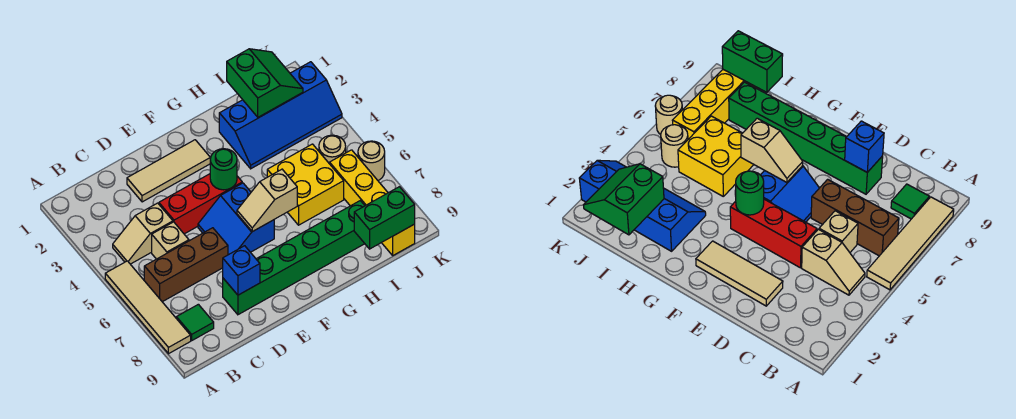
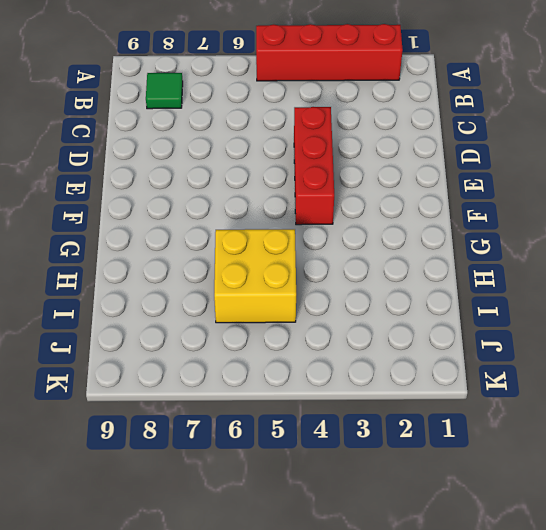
red brick A2:A5 level 1 -> tan tile A5:A8 level 1
none -> tan slope B4:C4 level 1 top C
none -> brown brick B6:D6 level 1
none -> tan brick C5 level 1

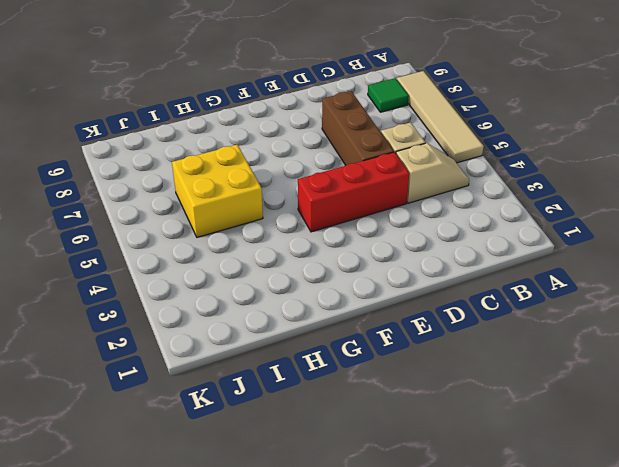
brown brick D5:D7 level 1 -> brown brick B6:D6 level 1
none -> tan tile D2:F2 level 1
none -> green brick D8:I8 level 1
none -> blue slope E5:F6 level 1 top F

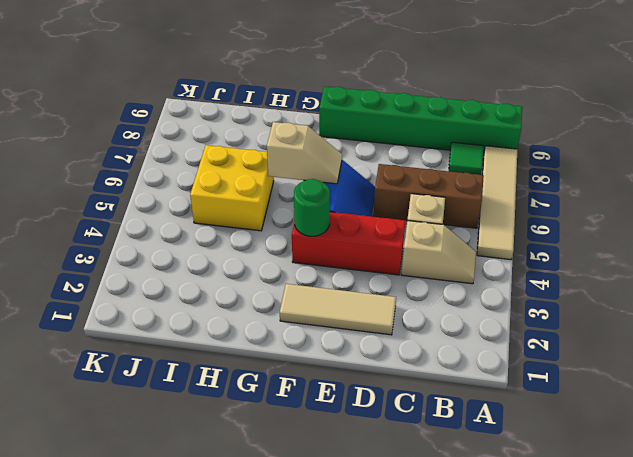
green brick A9:F9 level 1 -> green brick D8:I8 level 1
none -> blue slope H2:K3 level 1 top 2
none -> tan round brick J5 level 1
none -> yellow brick J6:J9 level 1

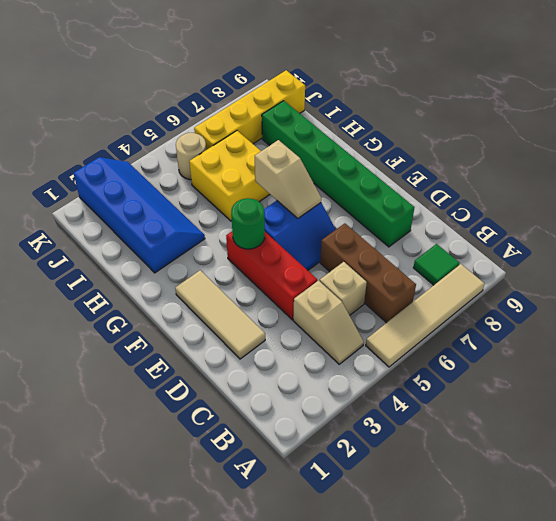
none -> tan round brick K6 level 1
none -> blue brick D8 level 2
none -> green slope I1:J2 level 2 top I

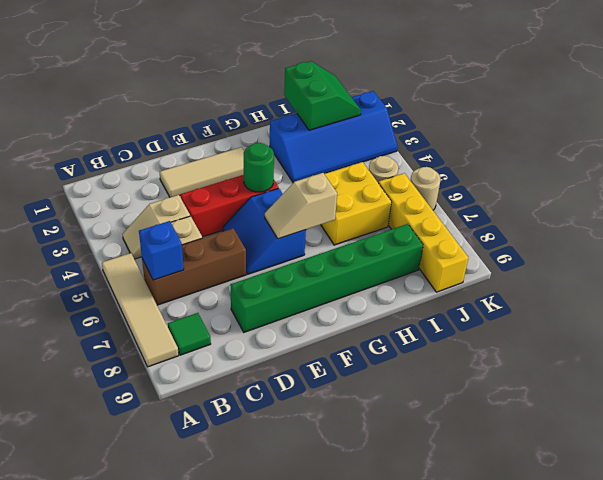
blue brick B6 level 2 -> blue brick D8 level 2
none -> green brick I9:J9 level 2

